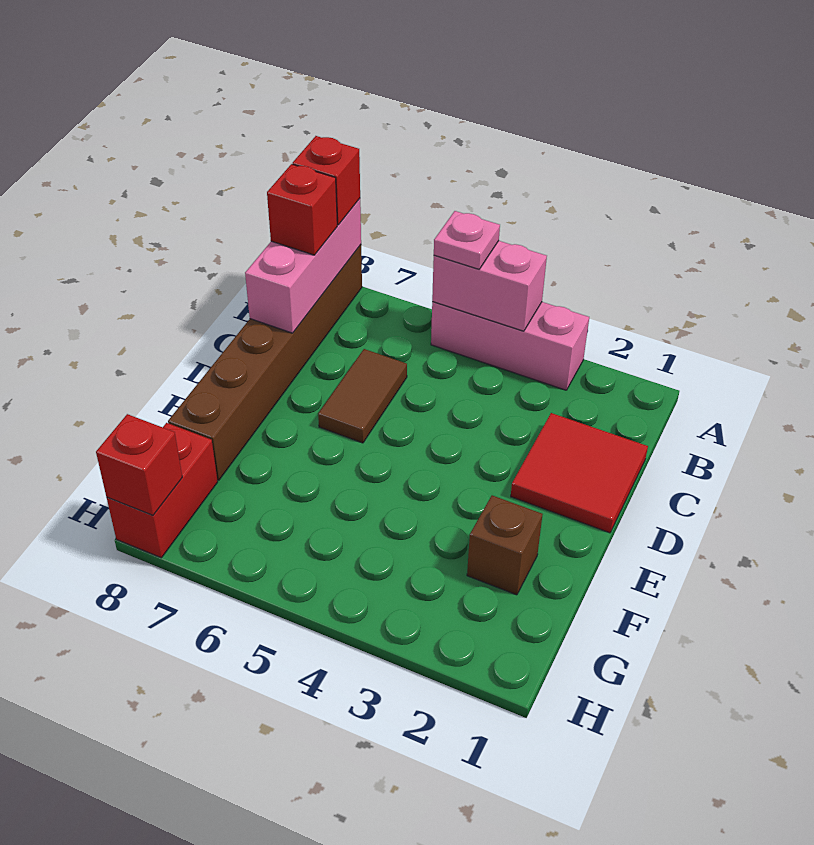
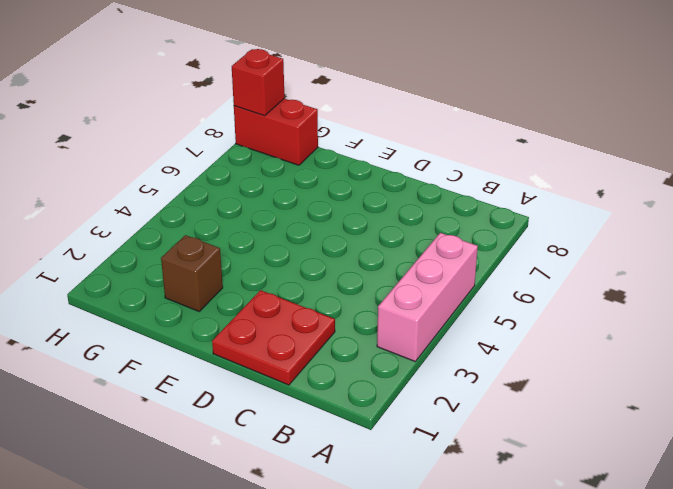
red plate C1:D2 level 1 -> red tile C1:D2 level 1
none -> brown brick A8:F8 level 1
none -> brown tile C6:D6 level 1
none -> pink brick A4:A5 level 2

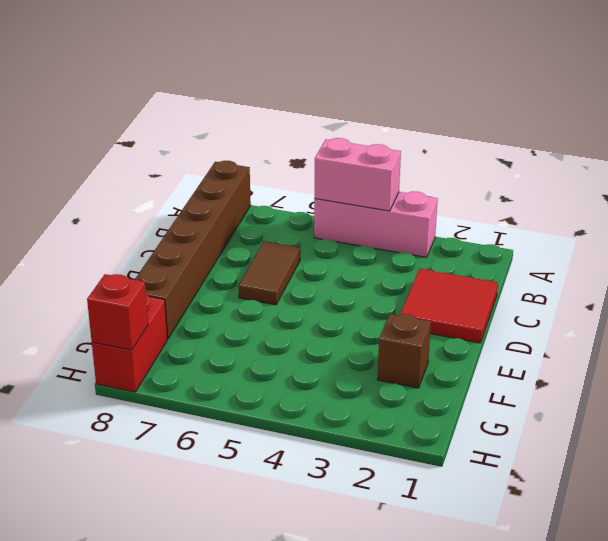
none -> pink brick A8:C8 level 2
none -> pink plate A5 level 3
none -> red brick A8 level 3

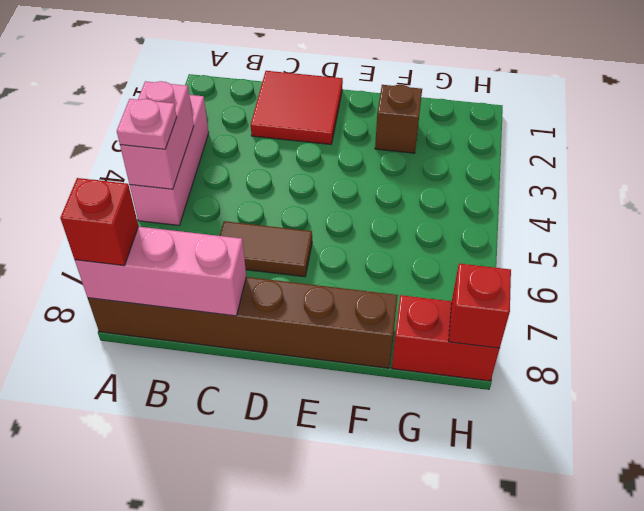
none -> red brick B8 level 3

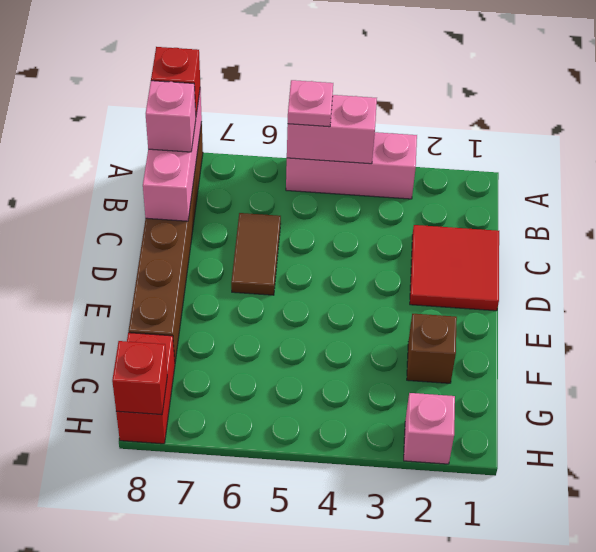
pink brick B8 level 3 -> red brick B8 level 3
pink brick H2 level 1 -> none

